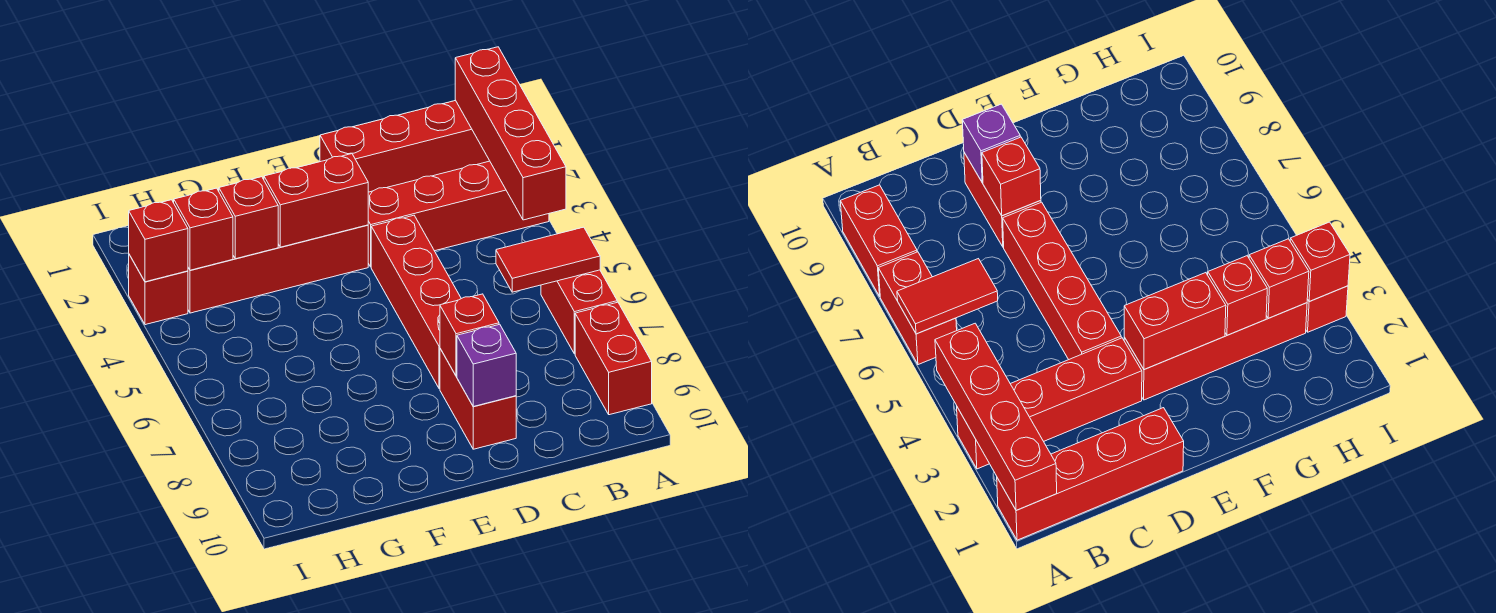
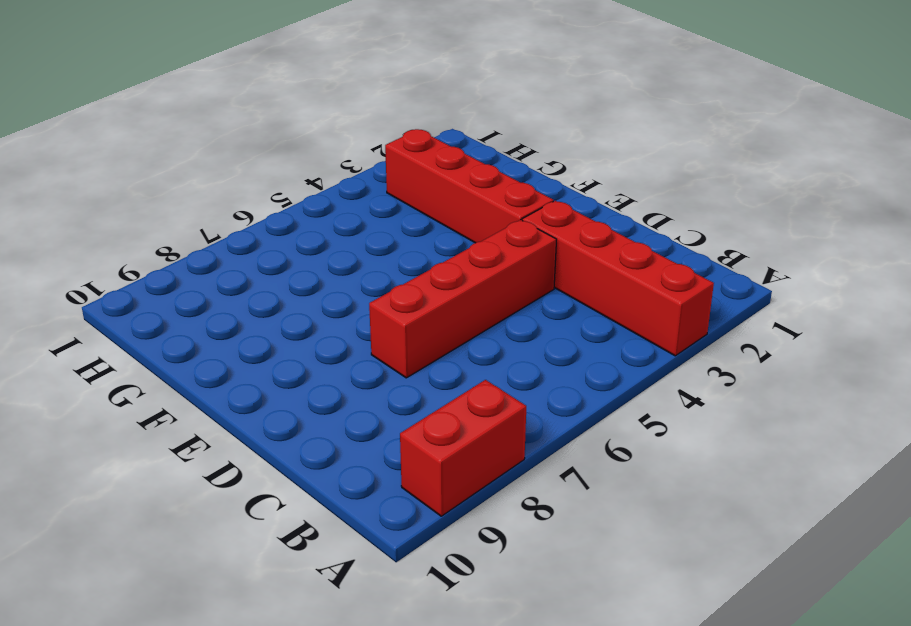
none -> red brick A1:D1 level 1
none -> red brick A6:A7 level 1
none -> red brick D8:D9 level 1

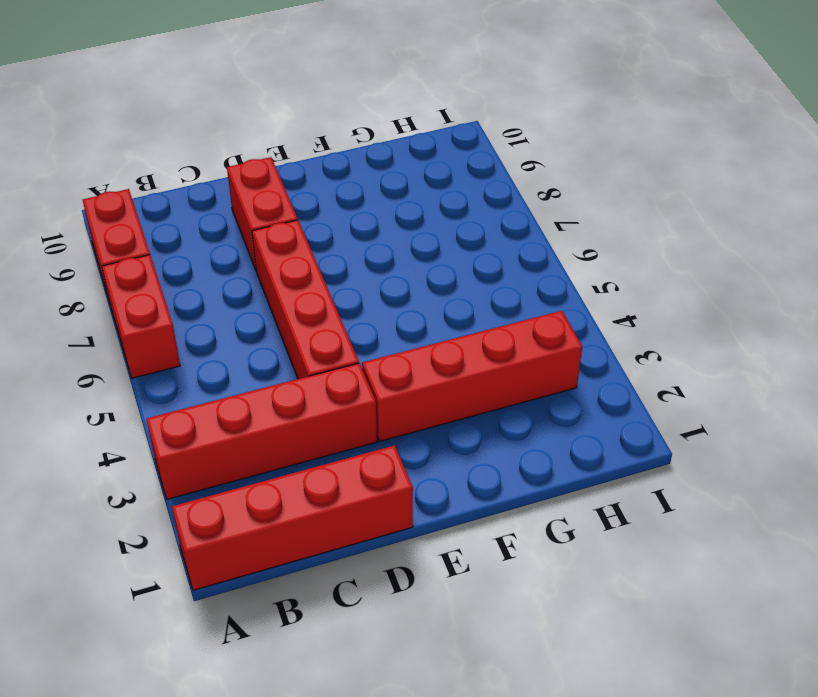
none -> red brick I3 level 1
none -> red brick A1:A4 level 2
none -> red tile A6:B6 level 2

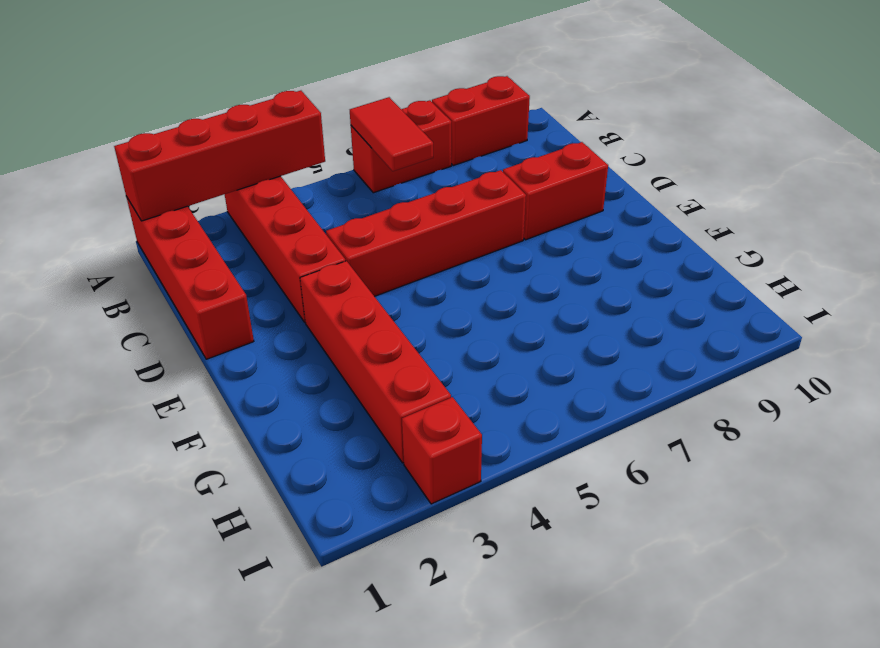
none -> red brick D8 level 2
none -> purple brick D9 level 2
none -> red brick E3:F3 level 2

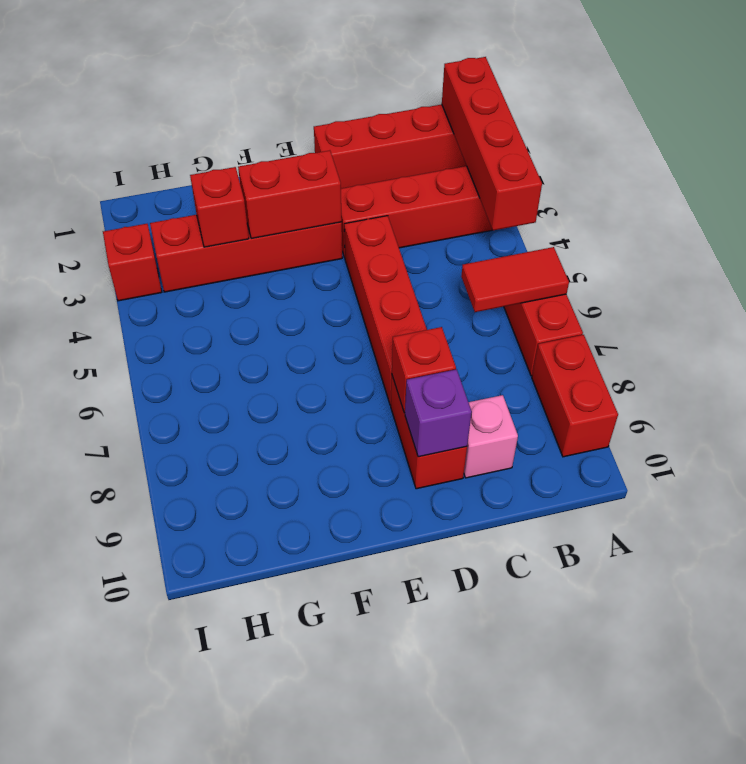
pink brick C9 level 1 -> none
none -> red brick H3 level 2
none -> red brick I3 level 2

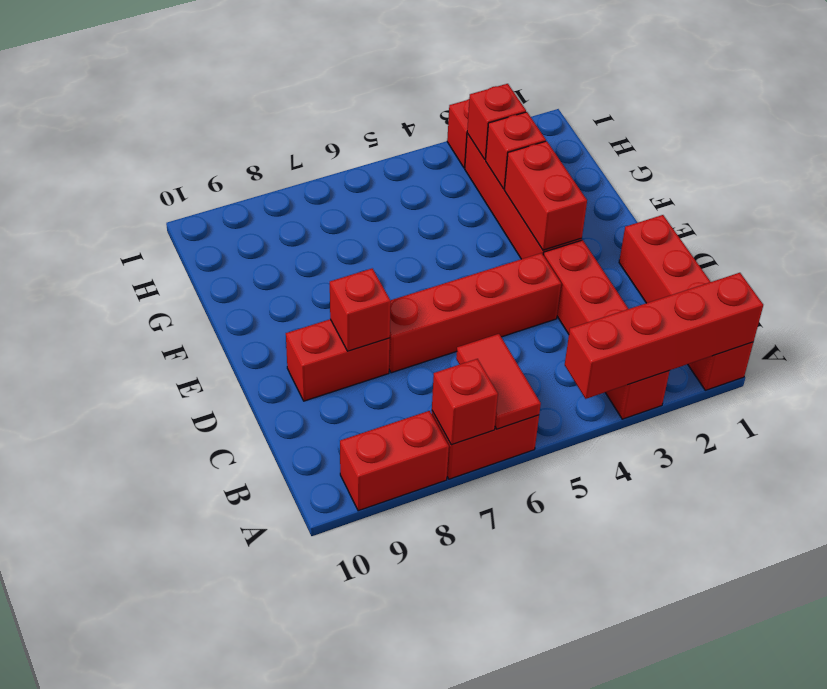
red brick A7 level 2 -> red brick I3 level 2
none -> purple brick D9 level 2

